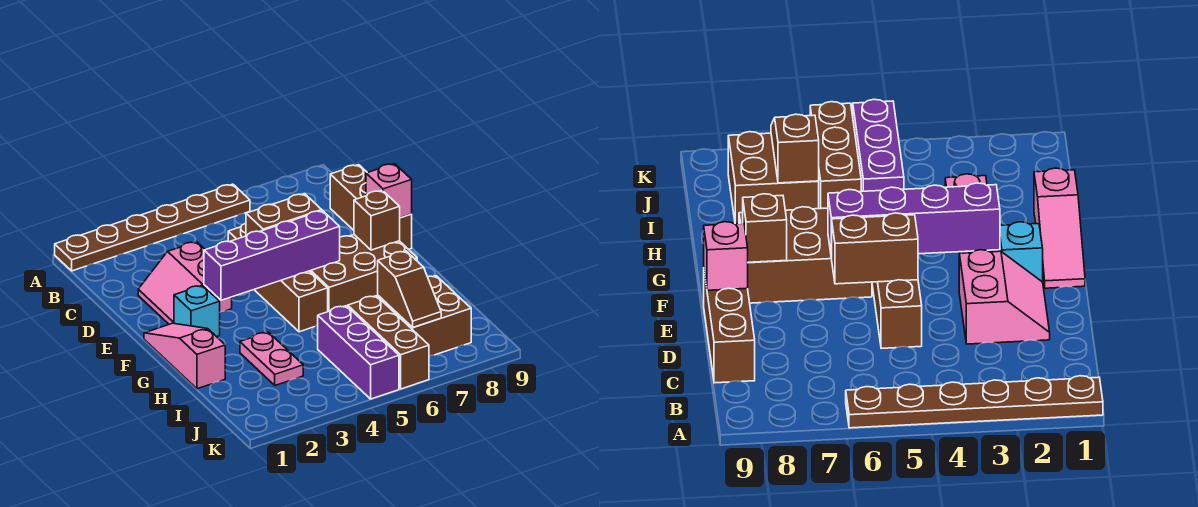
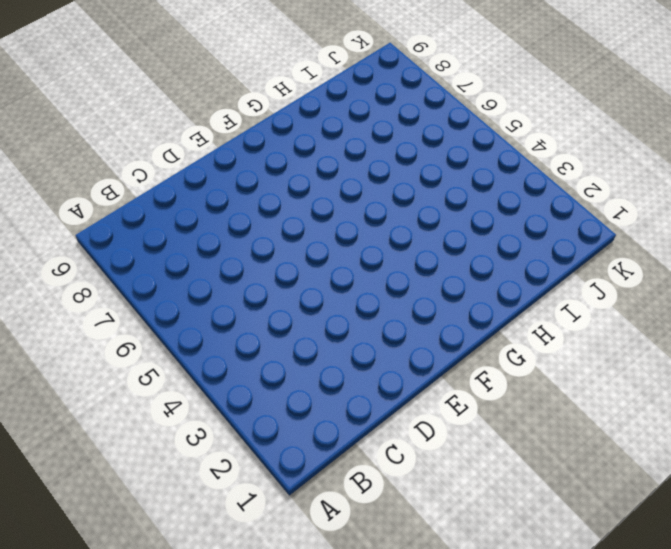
none -> brown plate A1:A6 level 1
none -> brown brick C9:E9 level 1
none -> pink slope D2:E3 level 1 top 3

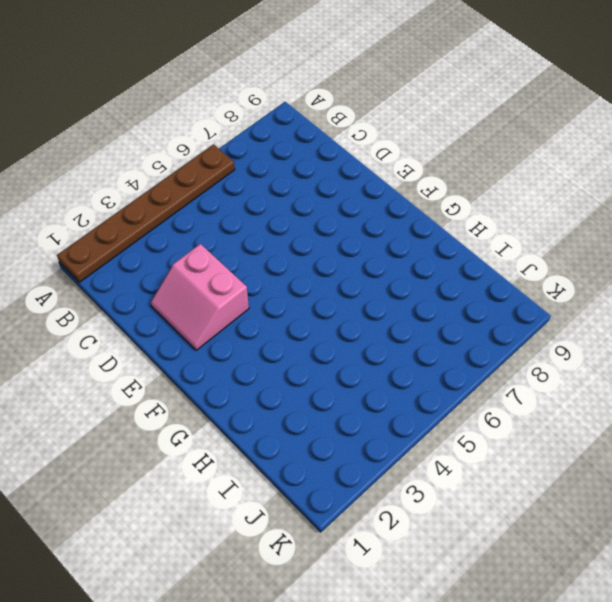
none -> brown brick C9:E9 level 1
none -> brown brick D5:G5 level 1
none -> pink slope F1:H1 level 1 top H

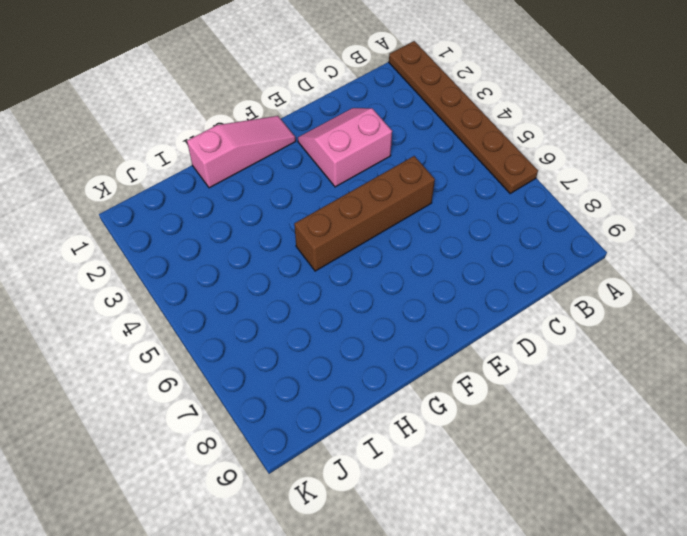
none -> brown brick C9:E9 level 1
none -> cyan brick F2 level 1
none -> brown brick F6:G8 level 1

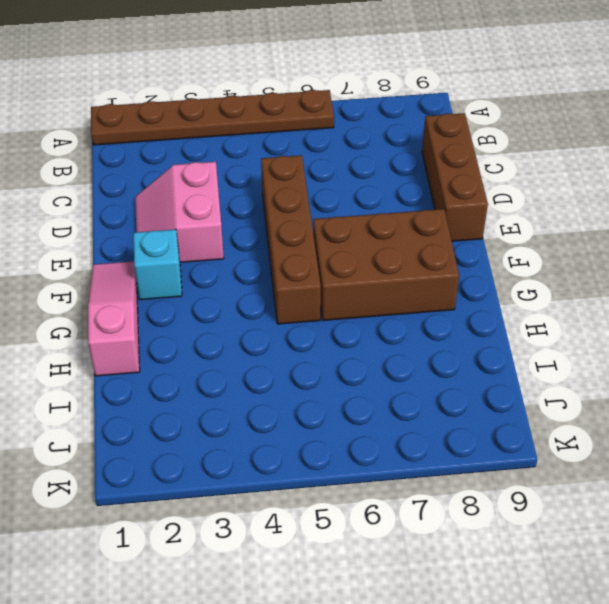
none -> pink plate H3:I3 level 1
none -> purple brick I5:K5 level 1
none -> brown brick I6:K6 level 1

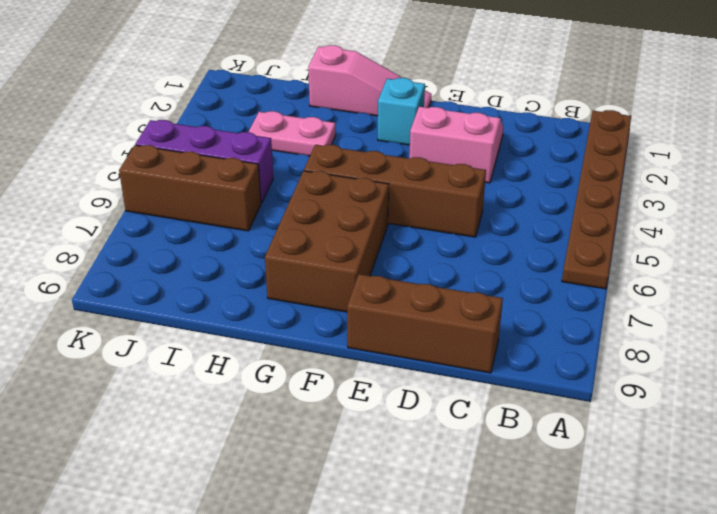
none -> brown brick I7:J8 level 1
none -> brown brick E5:E6 level 2
none -> pink brick E9 level 2

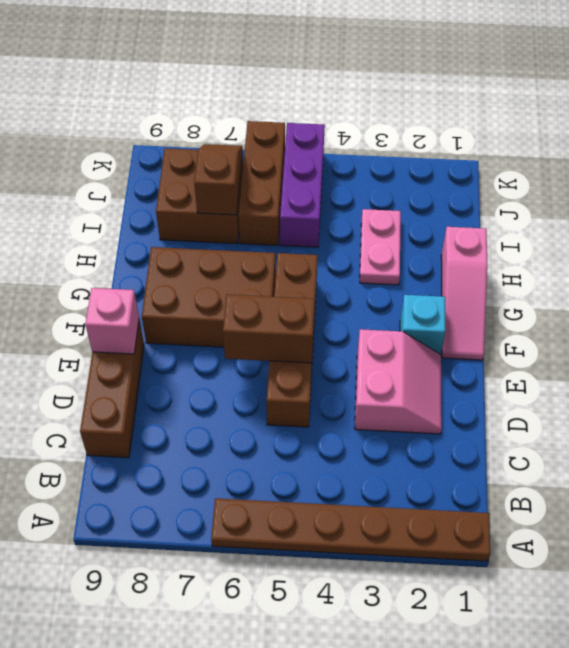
none -> purple brick F3:F6 level 2
none -> brown brick F8 level 2

